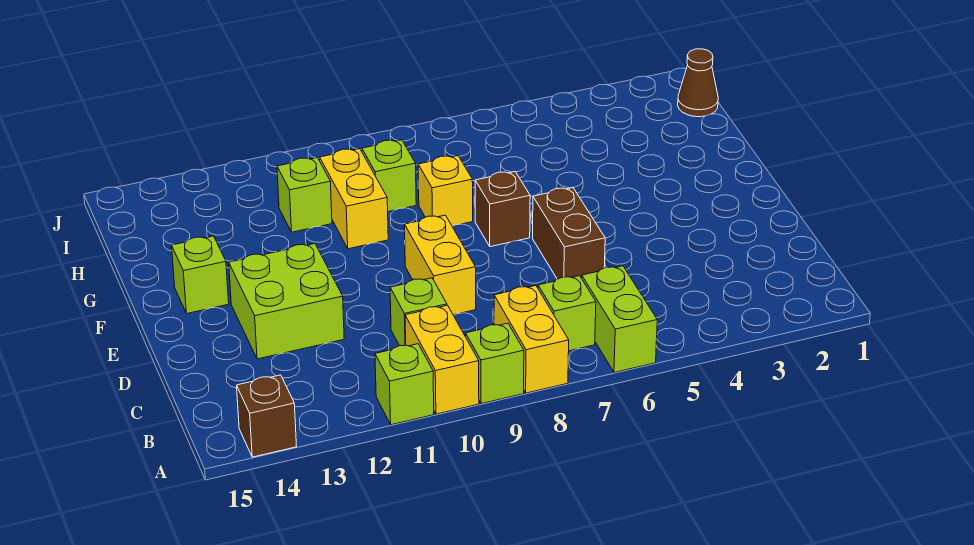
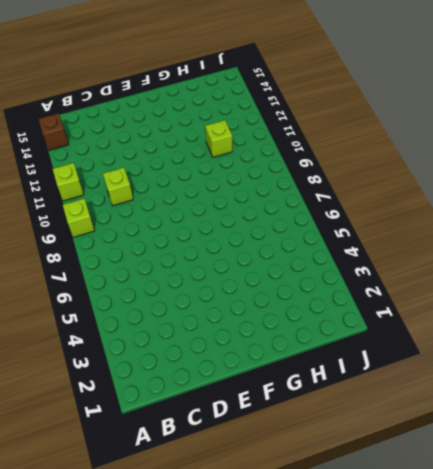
none -> lime brick A6:B6 level 1
none -> yellow brick A8:B8 level 1
none -> yellow brick A10:B10 level 1

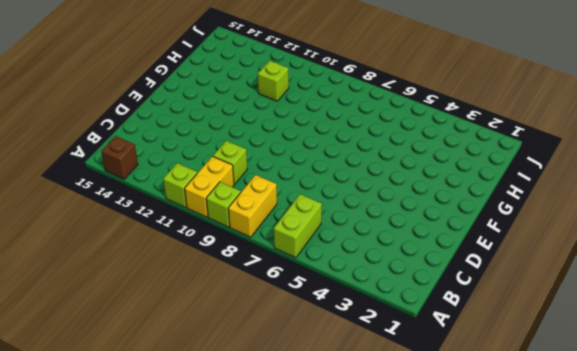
none -> lime brick B7 level 1
none -> brown brick D6:E6 level 1
none -> yellow brick D9:E9 level 1

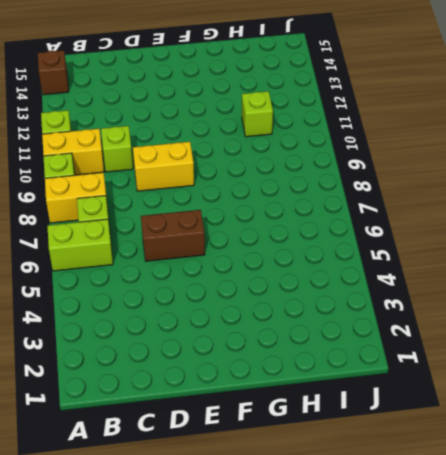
none -> lime brick D12:E13 level 1
none -> brown brick F7 level 1
none -> lime brick F14 level 1

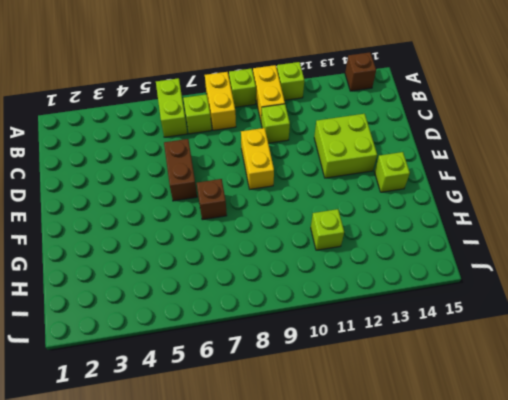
none -> yellow brick G8 level 1
none -> yellow brick G10:H10 level 1
none -> lime brick H9 level 1

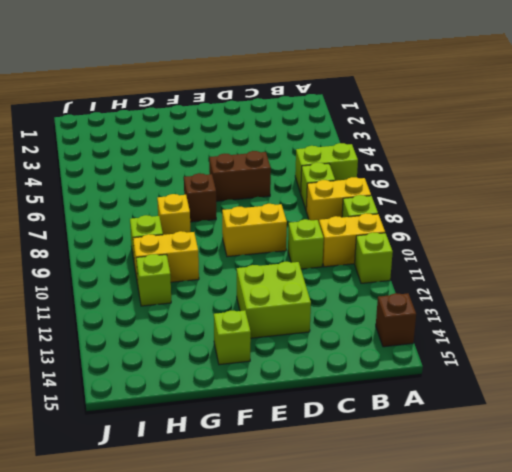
none -> brown cone I1 level 1

